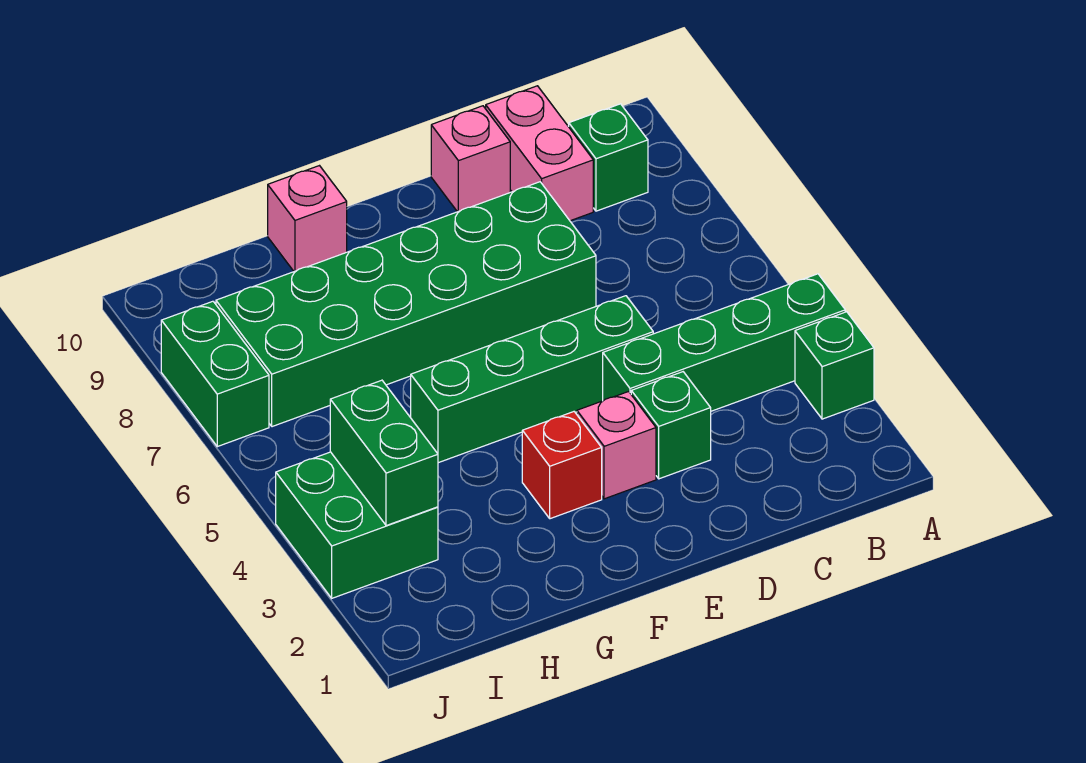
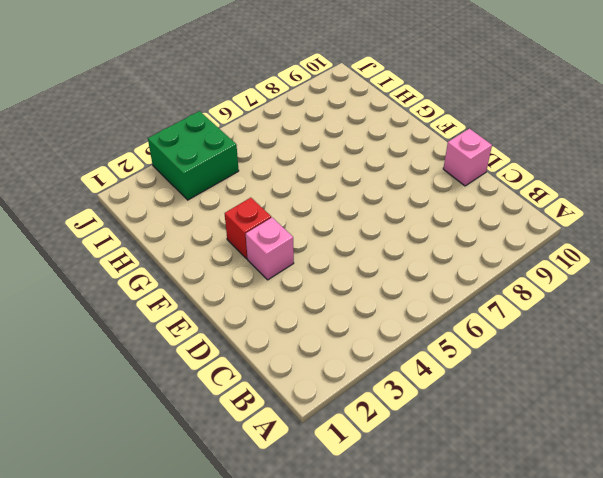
none -> green brick A3 level 1
none -> green brick A4:D4 level 1
none -> green brick B9 level 1

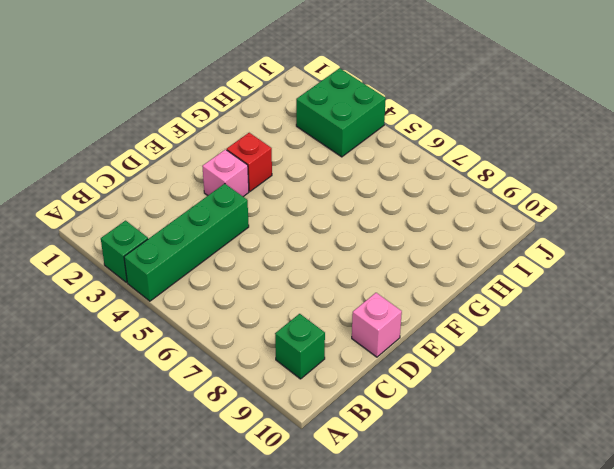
none -> pink brick C9:C10 level 1
none -> green brick D3 level 1
none -> green brick D5:G5 level 1

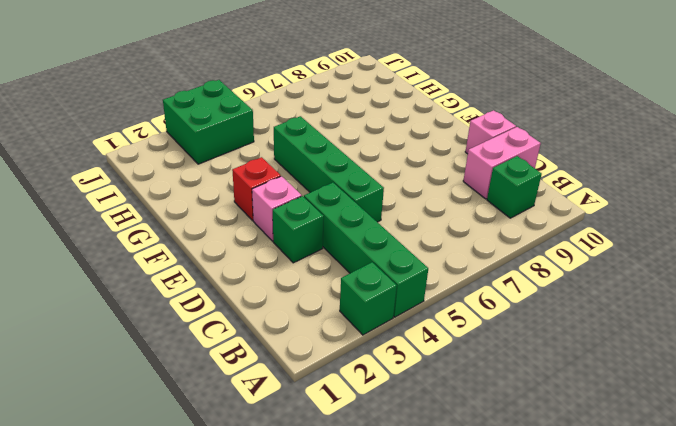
none -> green brick D7:I8 level 1
none -> pink brick G10 level 1
none -> green brick J7:J8 level 1

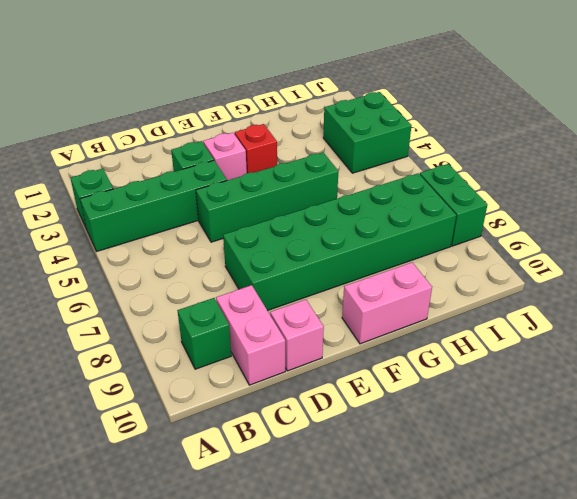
pink brick F10:G10 level 1 -> pink brick G10 level 1
none -> green brick I3:I4 level 2

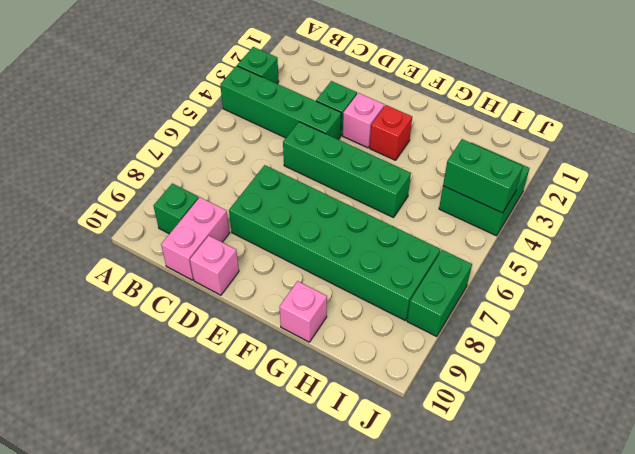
green brick I4:J4 level 2 -> green brick I3:I4 level 2

